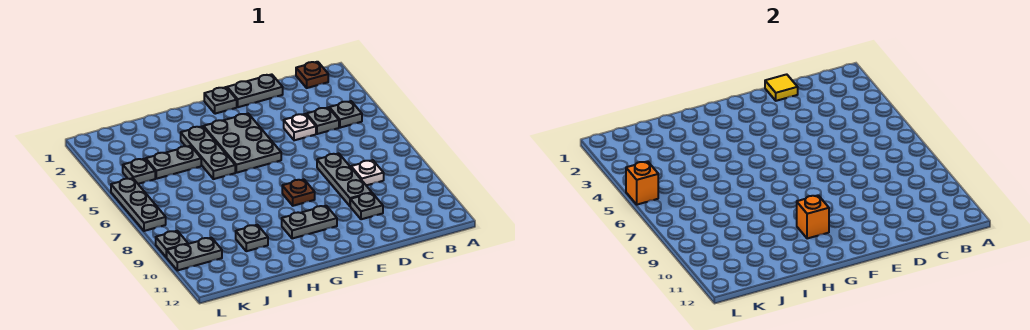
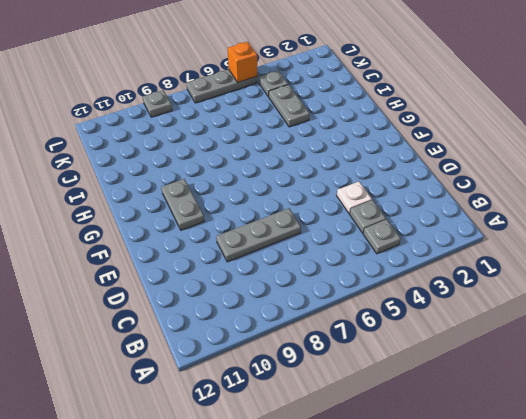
none -> brown plate B1 level 1
none -> white plate C8 level 1
none -> grey plate D1:E1 level 1

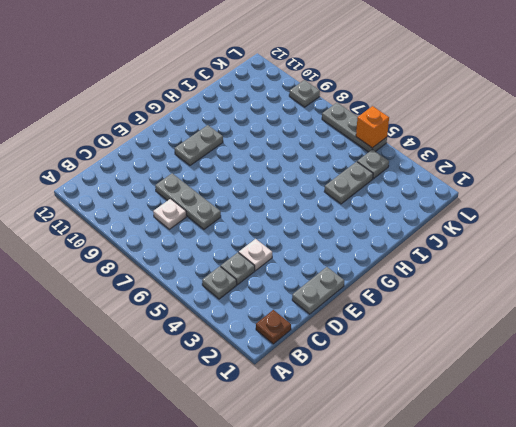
none -> grey plate D10 level 1
none -> grey plate F1 level 1
none -> grey plate F3:G5 level 1

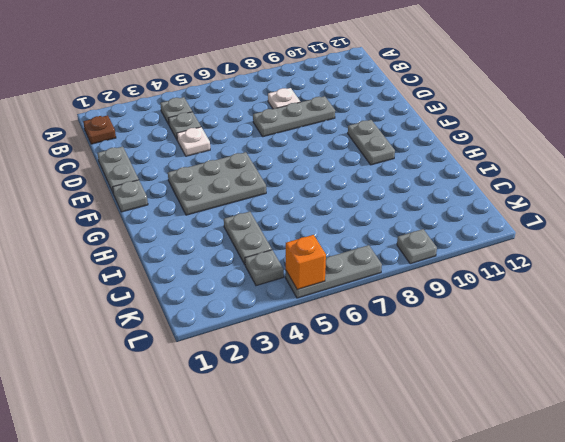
none -> grey plate D10 level 1
none -> brown plate F8 level 1
none -> grey plate H3:H5 level 1

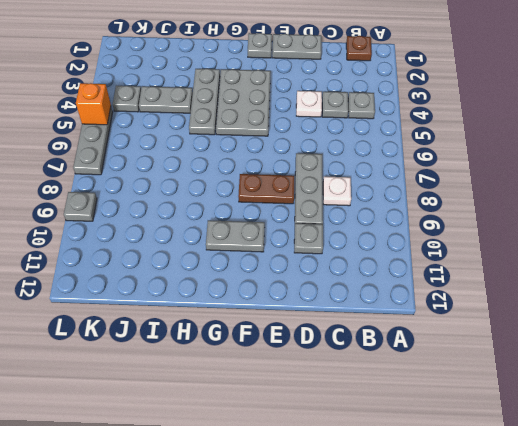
brown plate E8:F8 level 1 -> brown plate F8 level 1
none -> grey plate I10 level 1
none -> grey plate K10:L10 level 1
none -> yellow tile D1 level 2

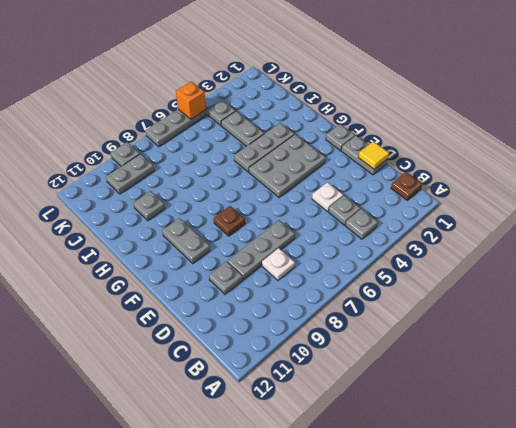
grey plate K9:K10 level 1 -> grey plate K10:L10 level 1
none -> orange brick G10 level 2

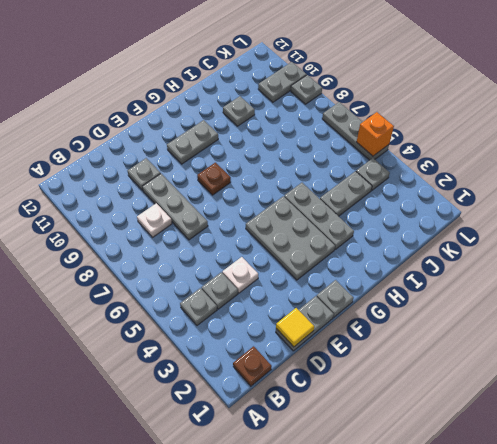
none -> orange brick G10 level 2

